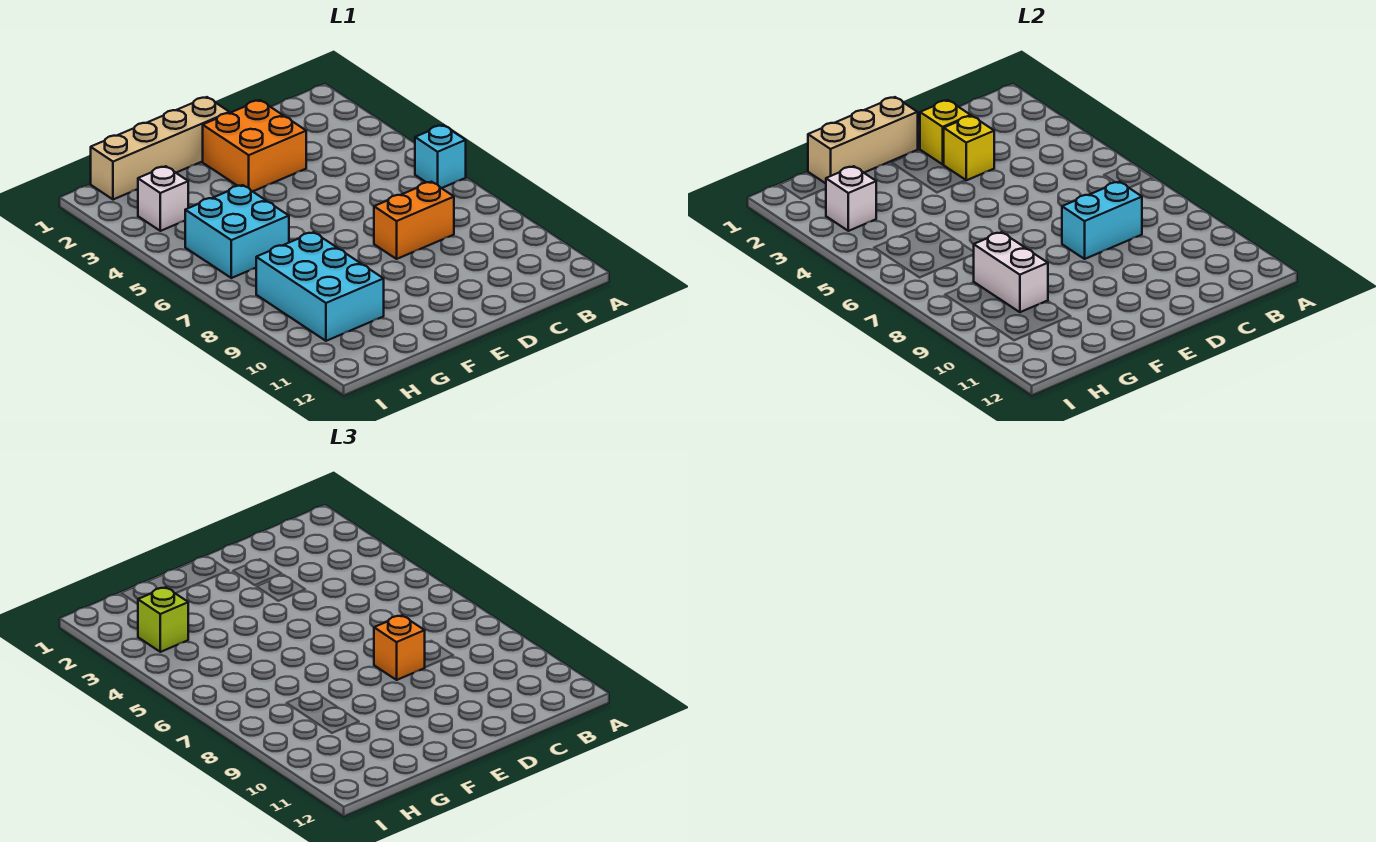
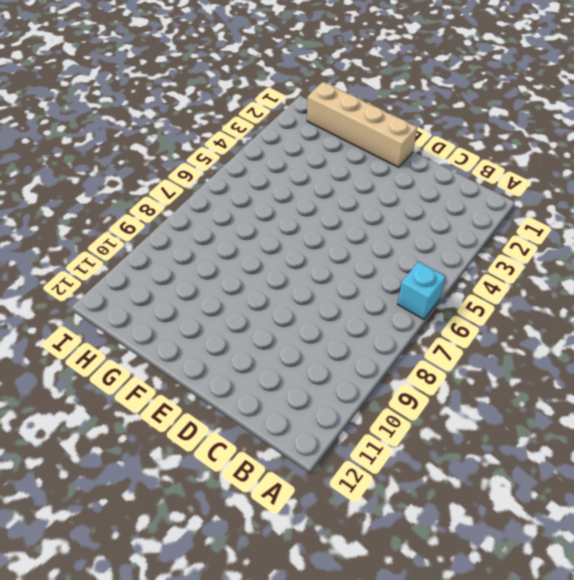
none -> orange brick C8:D8 level 1
none -> orange brick D2:E3 level 1
none -> cyan brick G5:H6 level 1

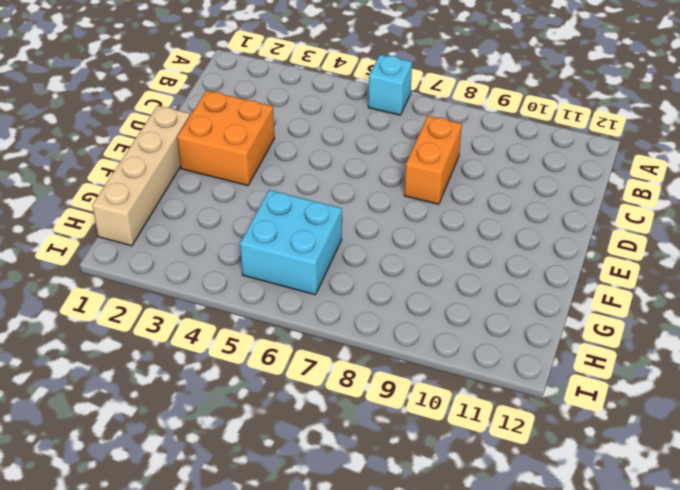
none -> cyan brick G8:H10 level 1
none -> white brick H3 level 1
none -> cyan brick C8:D8 level 2

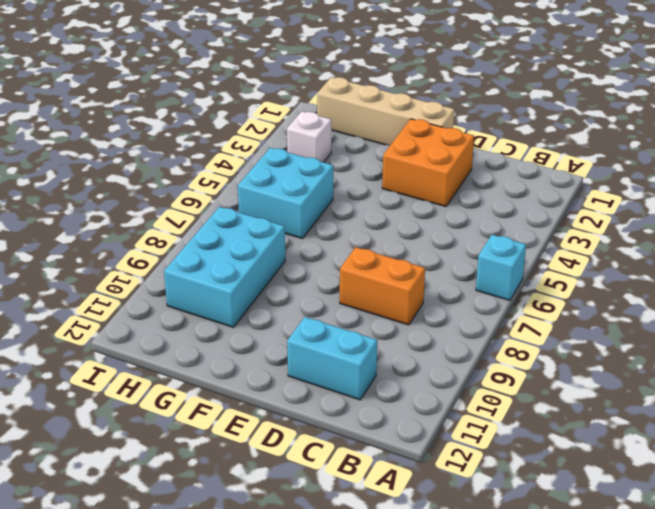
cyan brick C11:D11 level 1 -> cyan brick C8:D8 level 2
none -> yellow brick D2 level 2
none -> yellow brick D3 level 2
none -> tan brick E1:G1 level 2

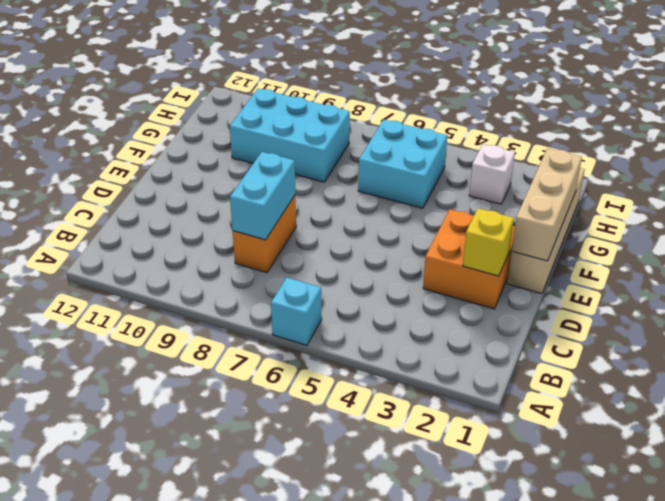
none -> yellow brick D3 level 2
none -> white brick G8:G9 level 2
none -> white brick H3 level 2

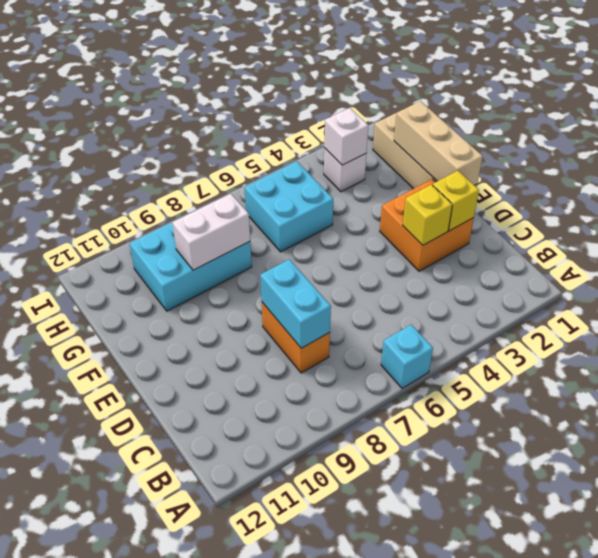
none -> orange brick D8 level 3
none -> lime brick H3 level 3

